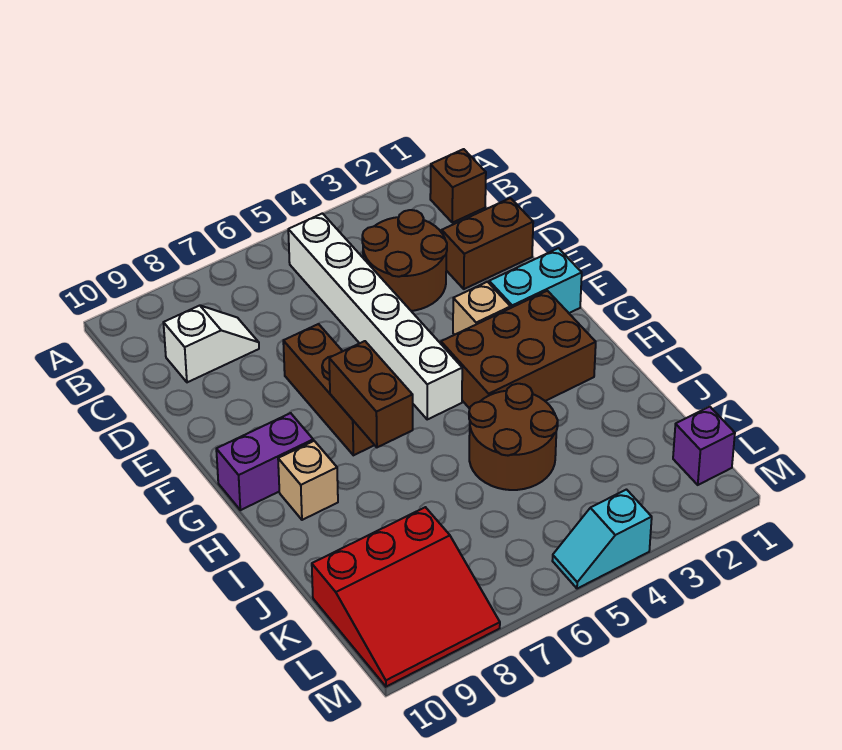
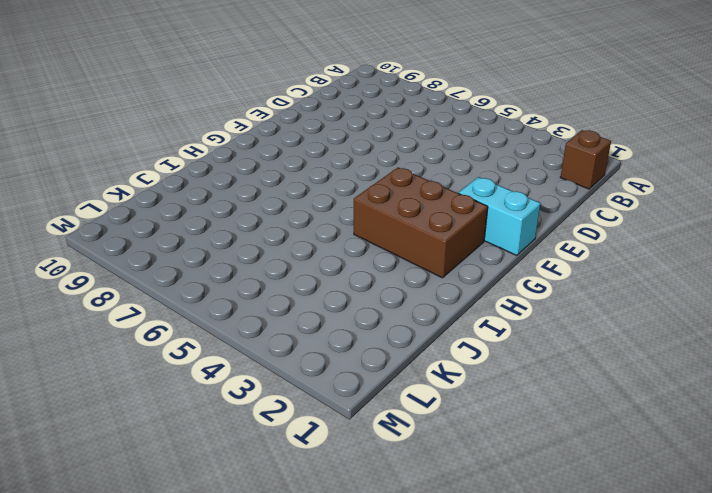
none -> white brick B5:G5 level 1
none -> brown round brick C3:D4 level 1
none -> white slope C8:C9 level 1 top 9

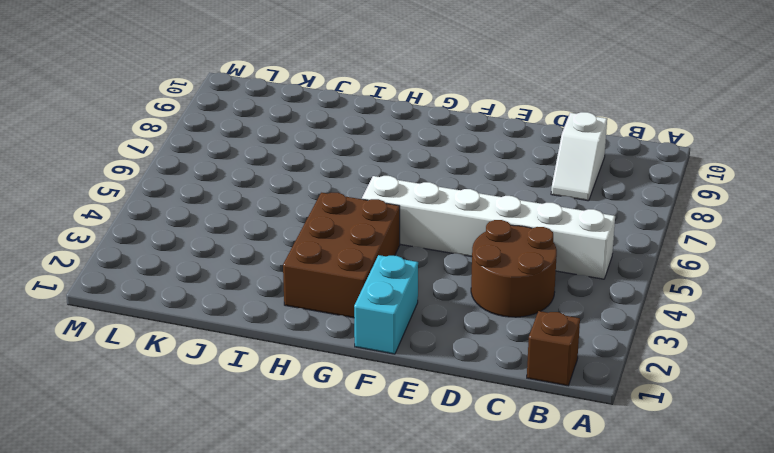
none -> brown brick D1:D2 level 1
none -> brown brick E7:G7 level 1
none -> tan brick F3 level 1

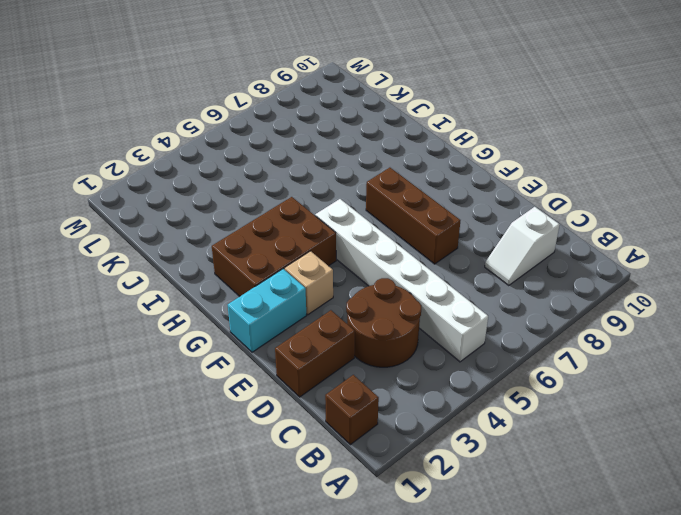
none -> purple brick G9:G10 level 1
none -> tan brick H9 level 1
none -> brown round brick I4:J5 level 1

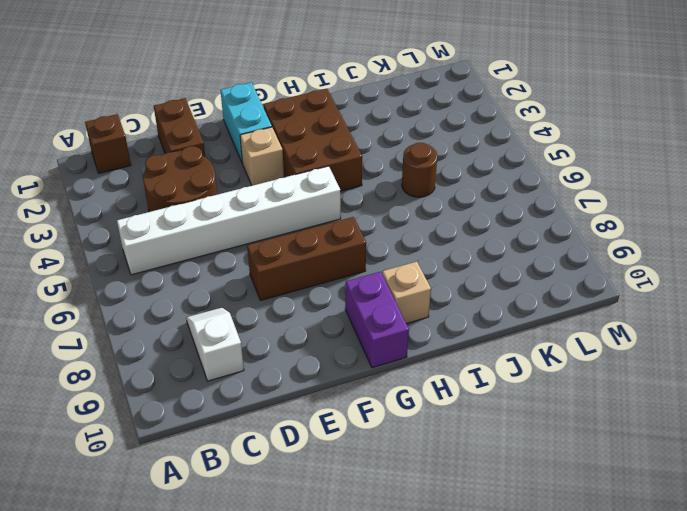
brown round brick J5 level 1 -> brown round brick I4:J5 level 1
none -> red slope K8:M10 level 1 top K
none -> purple brick L1 level 1
none -> cyan slope M4:M5 level 1 top 4

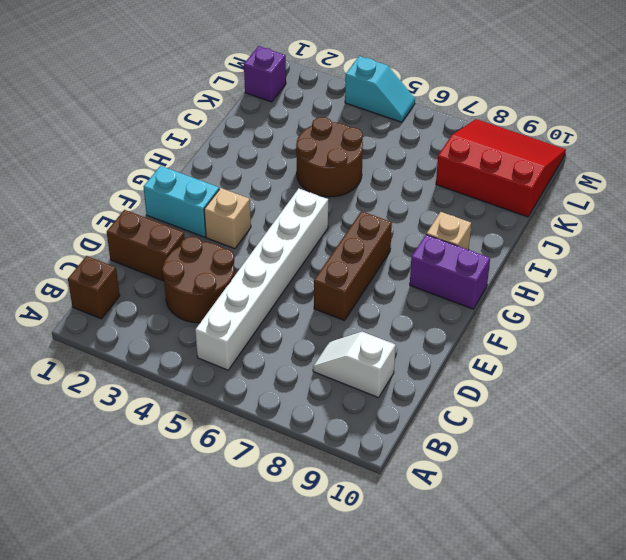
none -> brown brick G2:H4 level 1
none -> brown brick G7:H7 level 2

